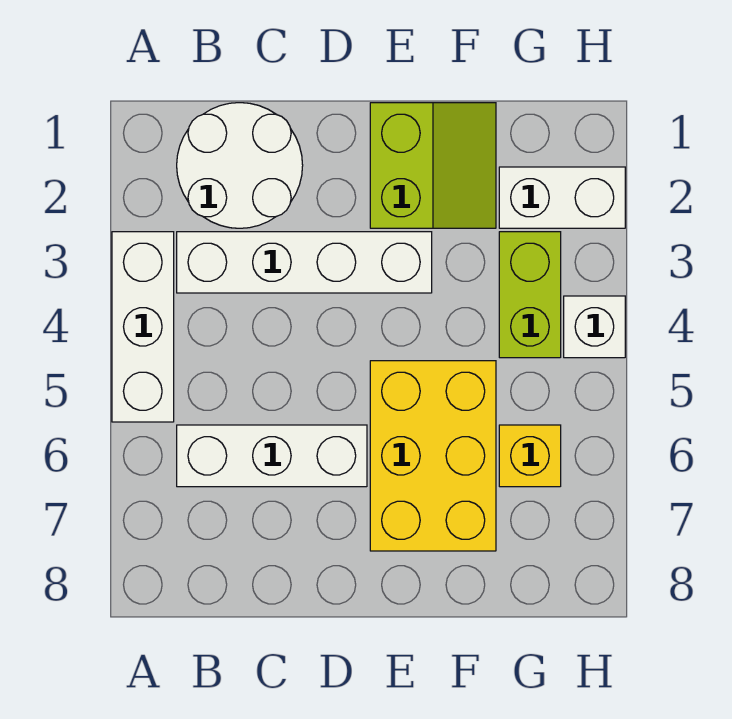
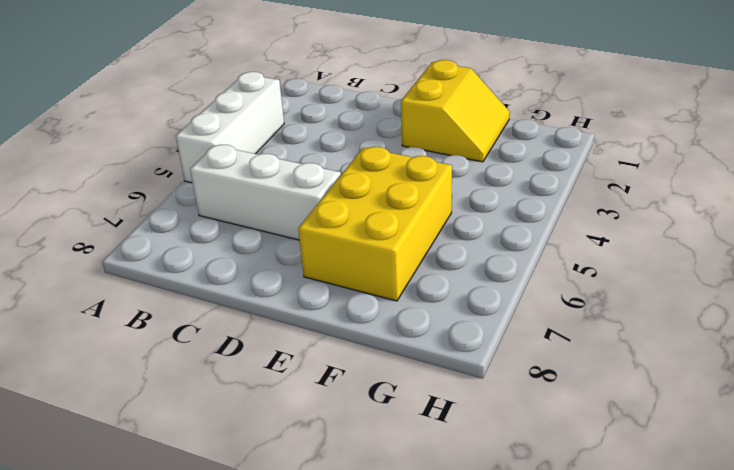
yellow slope E1:F2 level 1 top E -> lime slope E1:F2 level 1 top E
none -> white round brick B1:C2 level 1
none -> white brick B3:E3 level 1

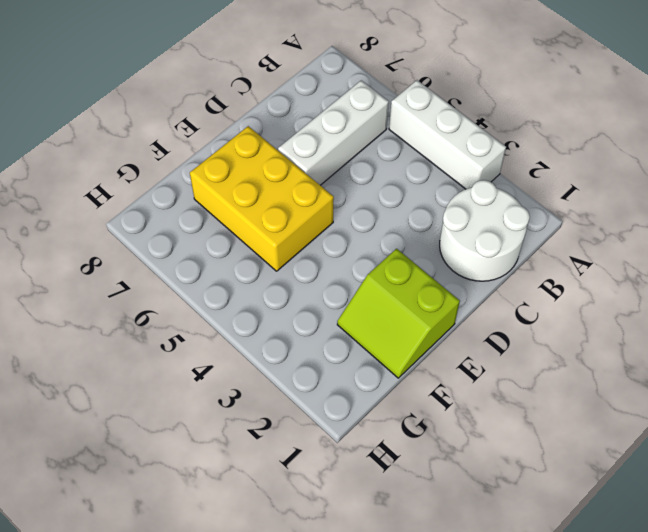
none -> white brick B3:E3 level 1
none -> white brick G2:H2 level 1

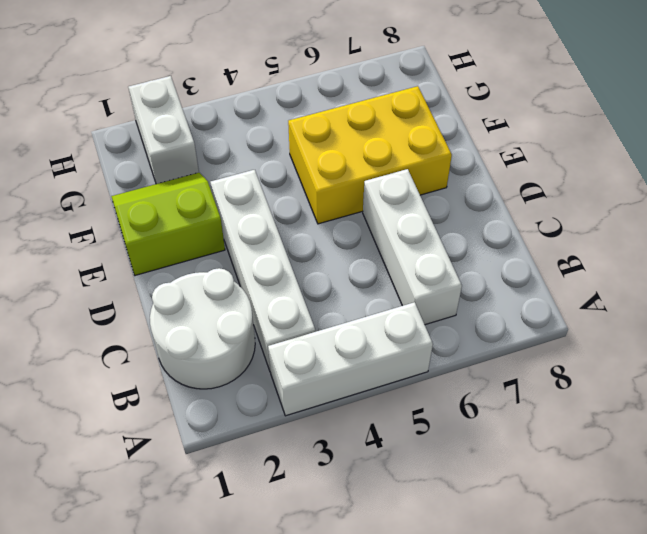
none -> lime brick G3:G4 level 1
none -> yellow brick G6 level 1

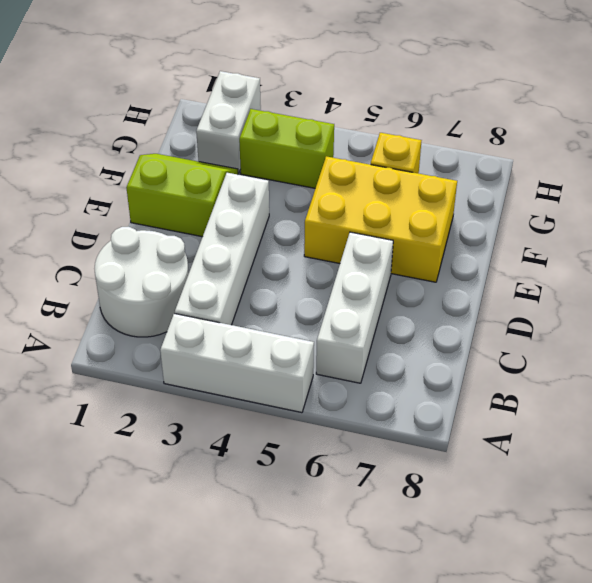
none -> white brick H4 level 1

